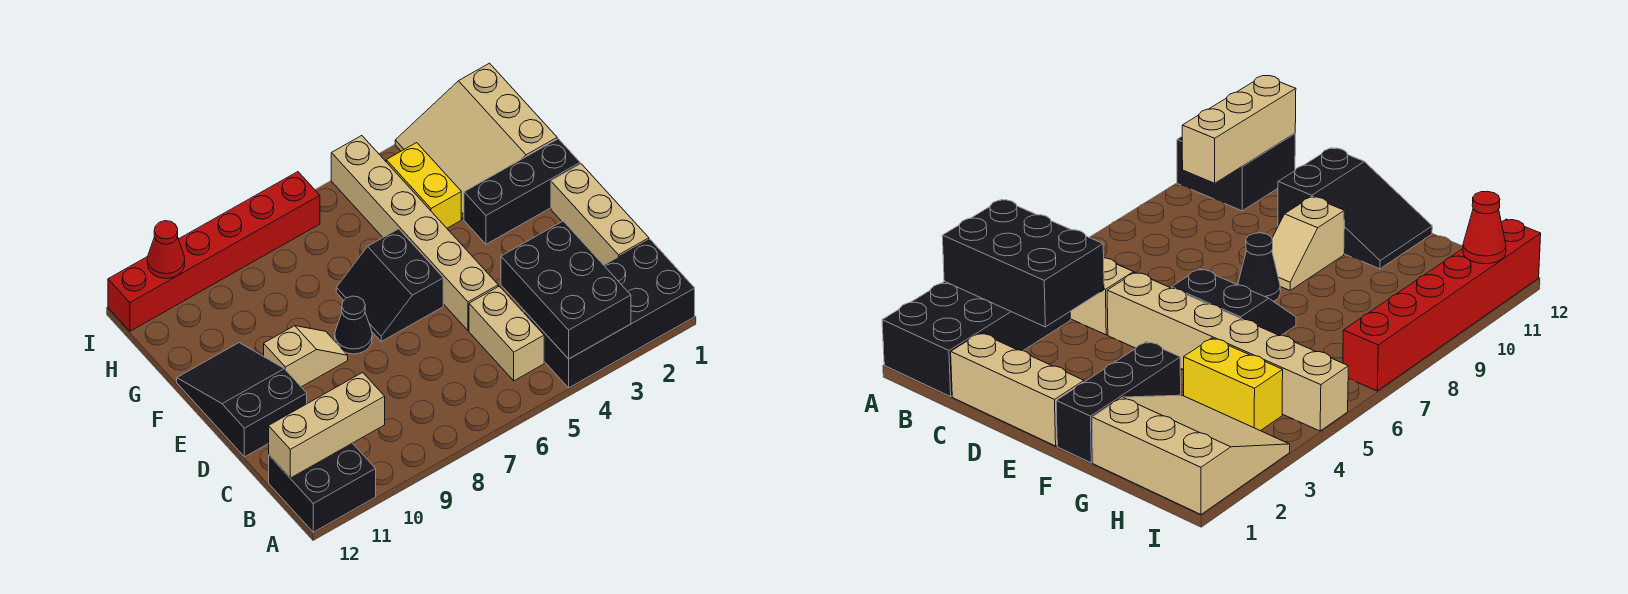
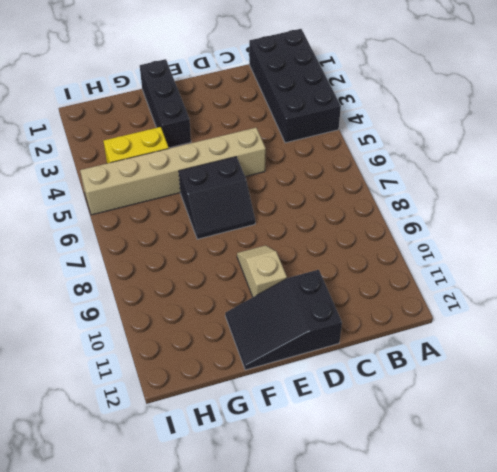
none -> black brick A11:B12 level 1
none -> tan brick B5:C5 level 1
none -> tan brick C1:E1 level 1

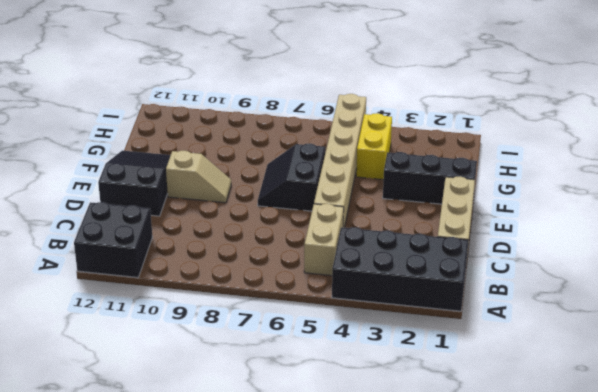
none -> black cone E8 level 1
none -> tan slope G1:I3 level 1 top 1
none -> red brick I7:I12 level 1

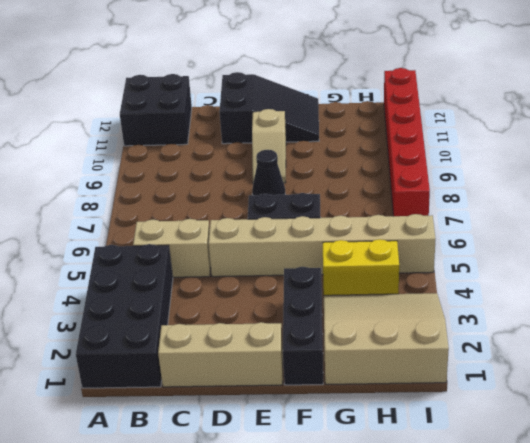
none -> black brick A3:C4 level 2
none -> tan brick B10:B12 level 2
none -> red cone I11 level 2

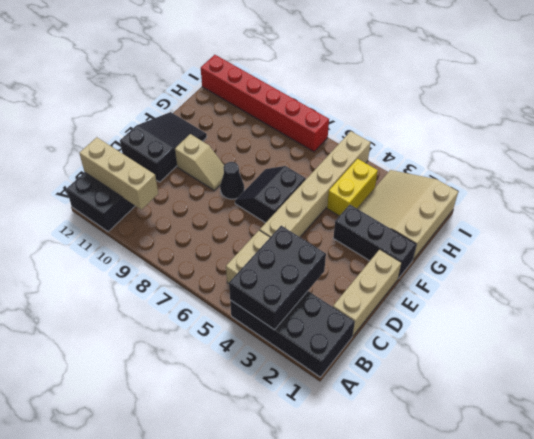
none -> red cone I11 level 2

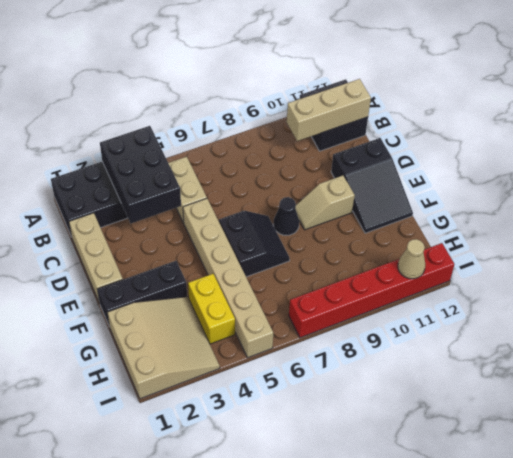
tan cone I11 level 2 -> red cone I11 level 2

